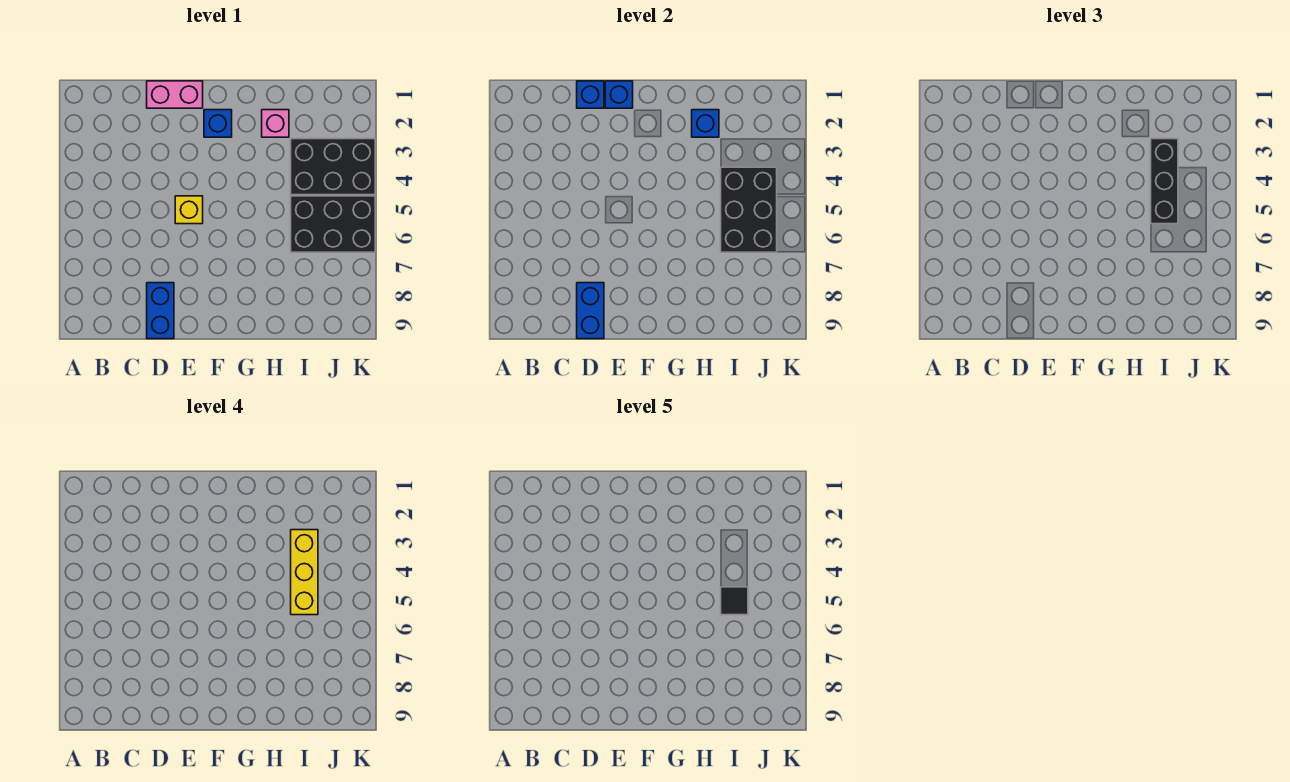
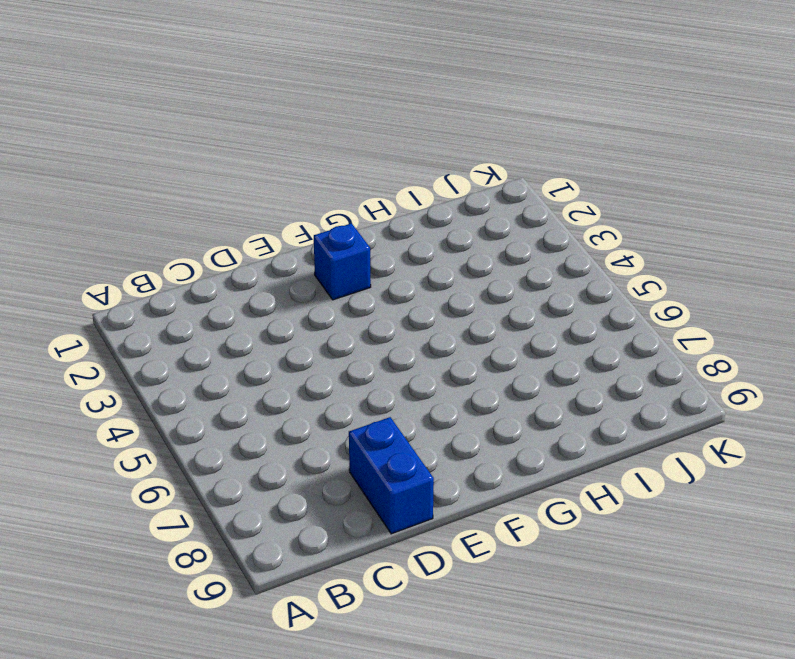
none -> pink brick D1:E1 level 1
none -> yellow brick E5 level 1
none -> pink brick H2 level 1

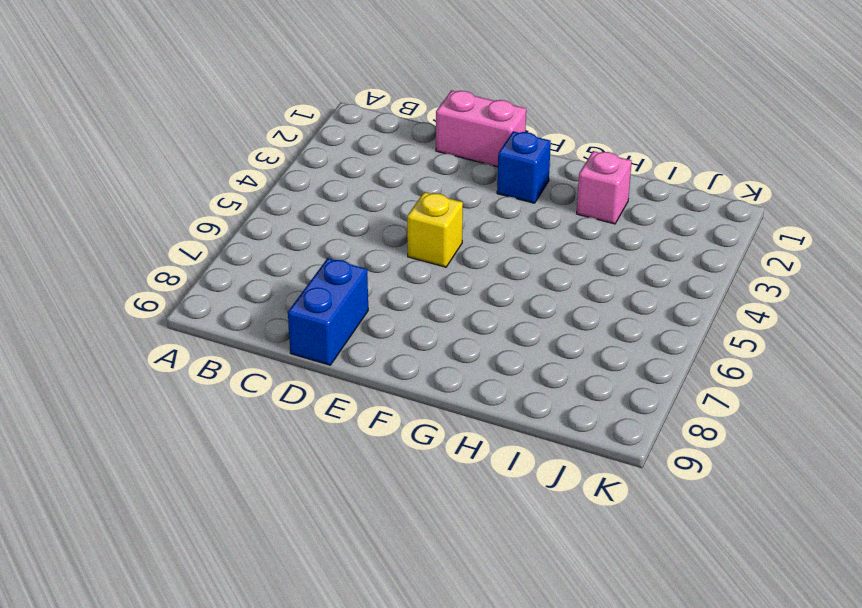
none -> black brick I3:K4 level 1
none -> black brick I5:K6 level 1
none -> blue brick D1 level 2

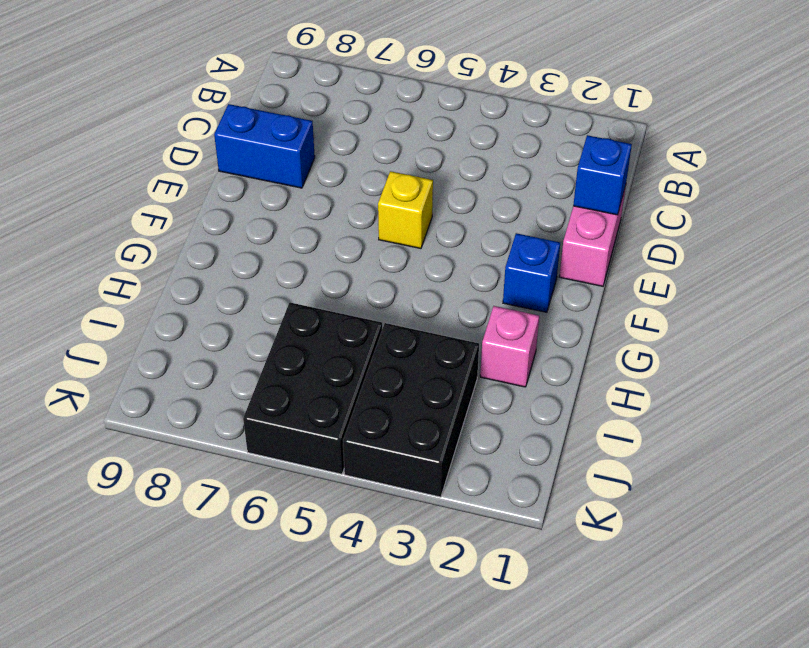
none -> blue brick D8:D9 level 2
none -> blue brick E1 level 2
none -> blue brick H2 level 2

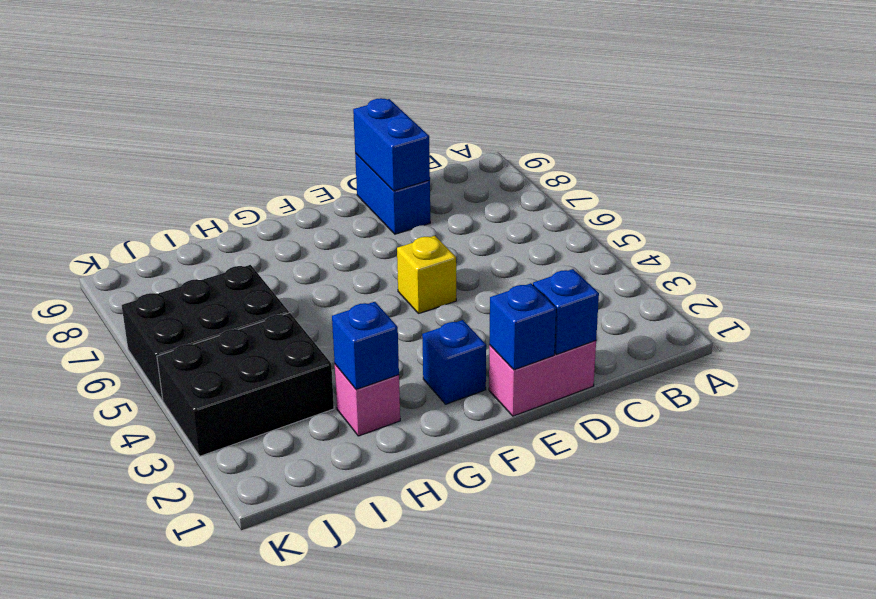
none -> black brick I4:J6 level 2
none -> black brick I3:I5 level 3
none -> yellow brick I3:I5 level 4

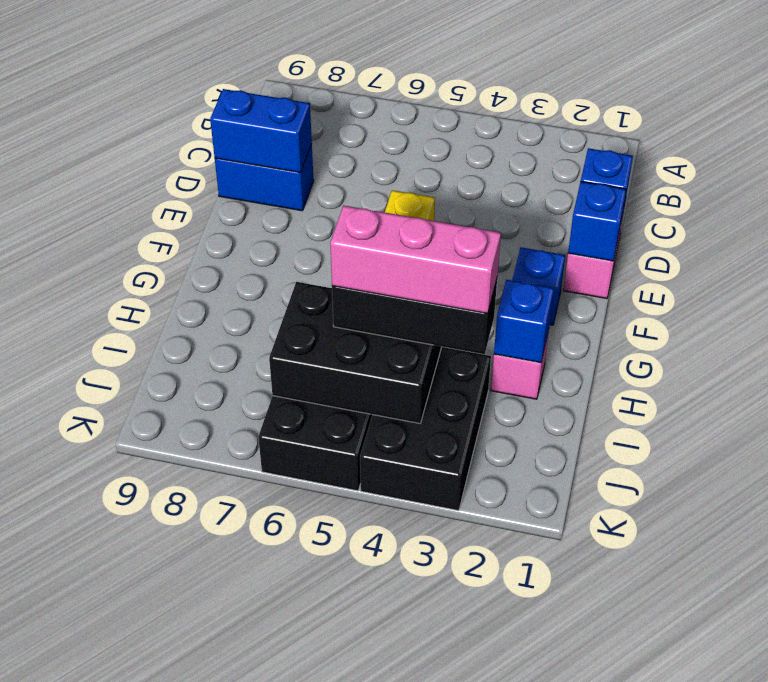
pink brick I3:I5 level 4 -> yellow brick I3:I5 level 4
none -> black tile I5 level 5

